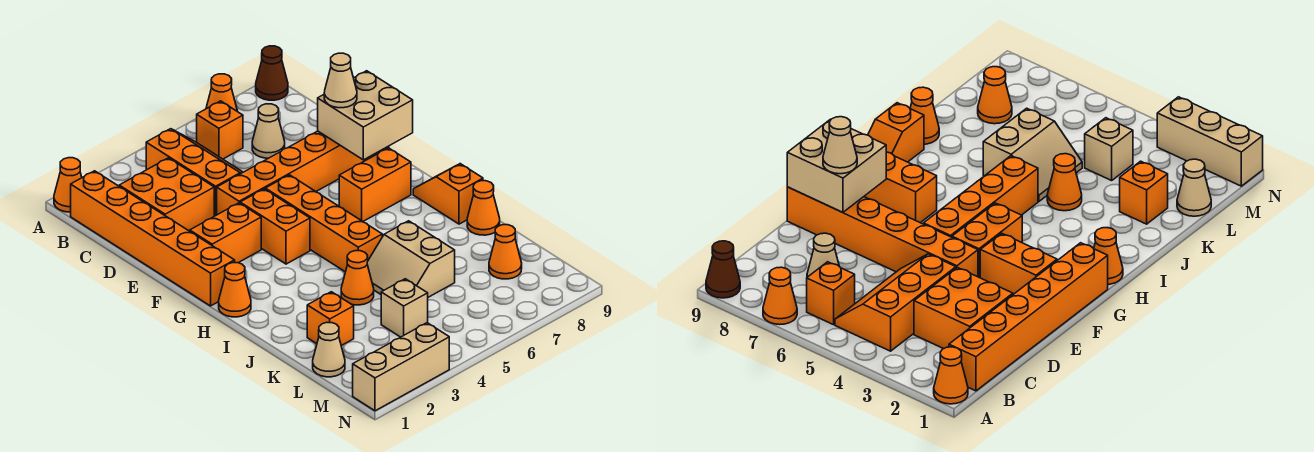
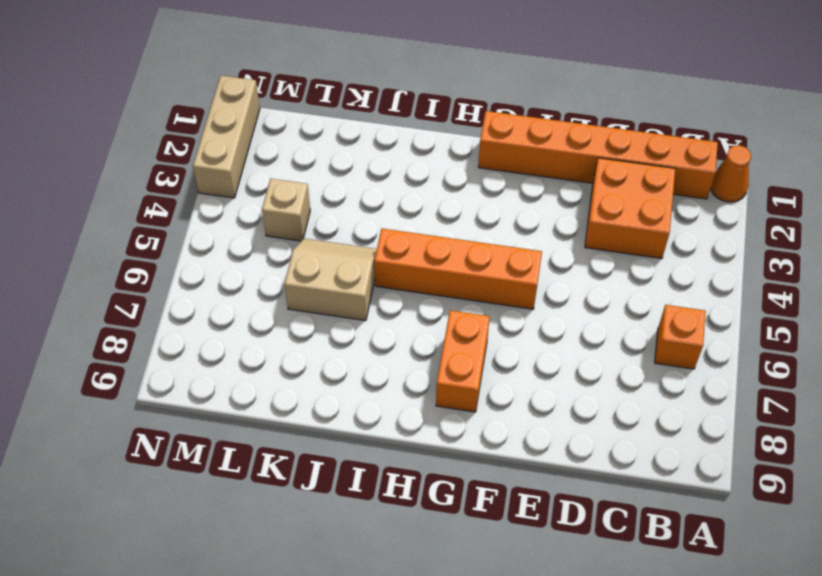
none -> orange cone A7 level 1
none -> brown cone A9 level 1
none -> orange slope B4:D5 level 1 top 4

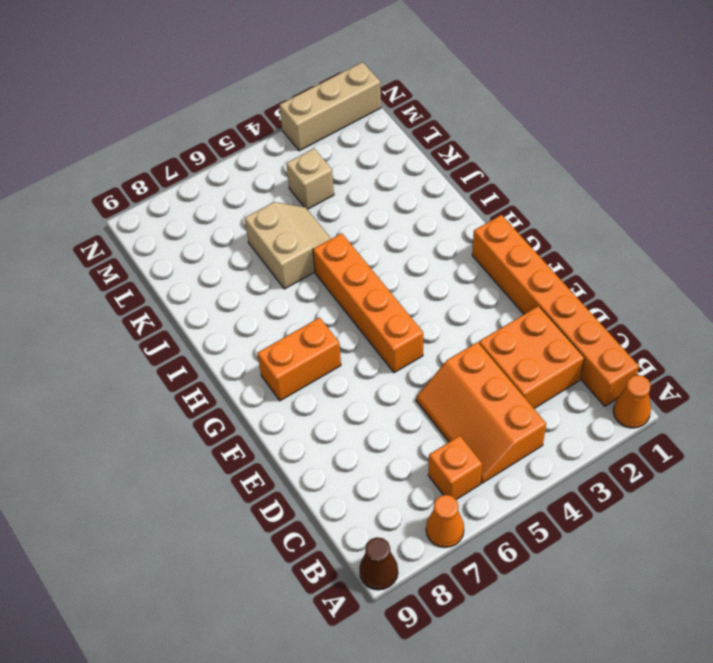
none -> tan cone C7 level 1
none -> orange brick E4:E9 level 1
none -> orange brick F2:F3 level 1

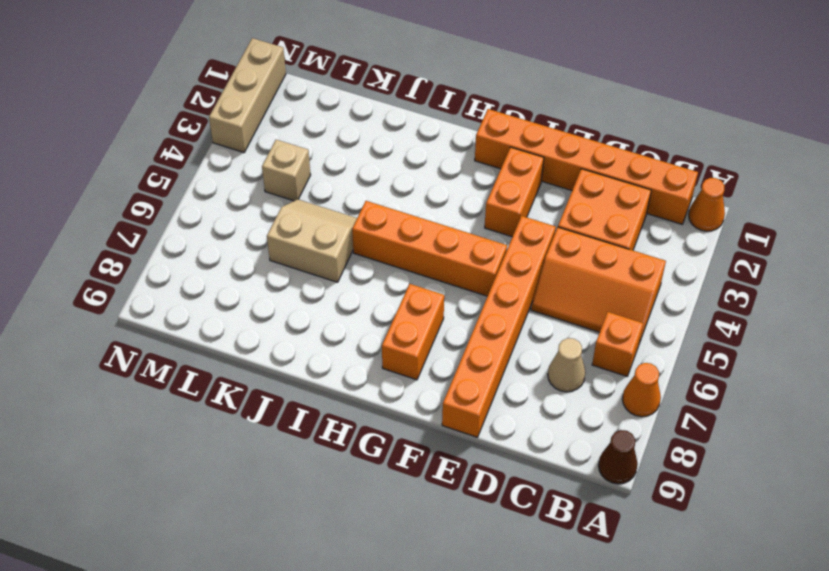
none -> orange brick F4:G4 level 1
none -> orange cone H1 level 1
none -> orange slope H9:I9 level 1 top I

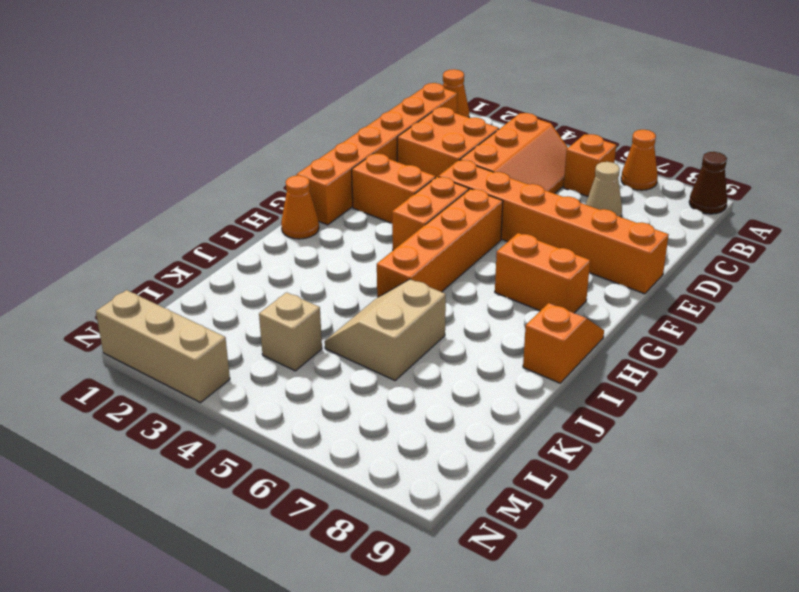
none -> orange cone J4 level 1
none -> orange cone J9 level 1
none -> orange brick K2 level 1

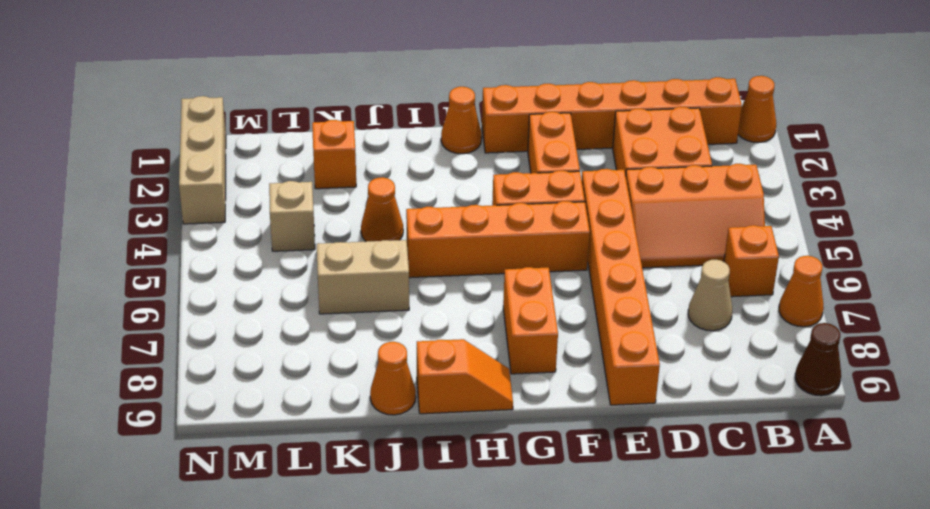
none -> tan cone L1 level 1
none -> orange cone L8 level 1
none -> tan brick E8:F9 level 2

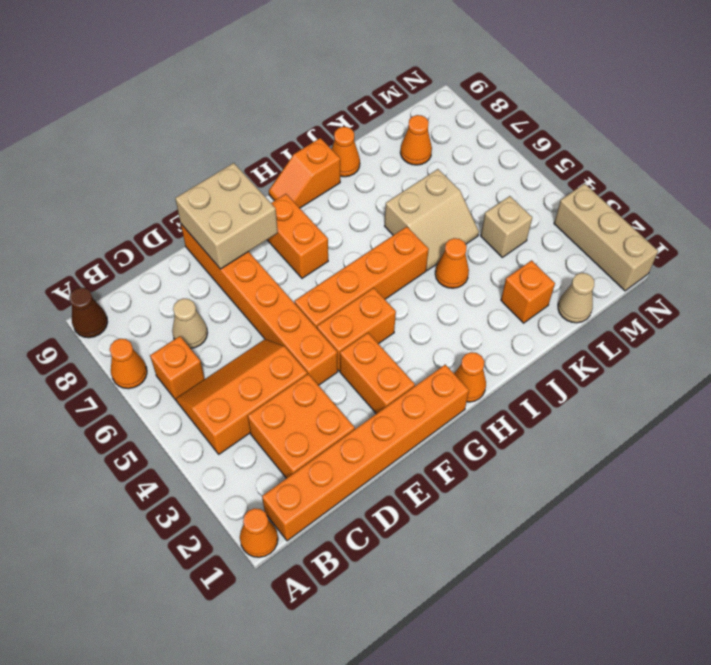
none -> tan cone E8 level 3

